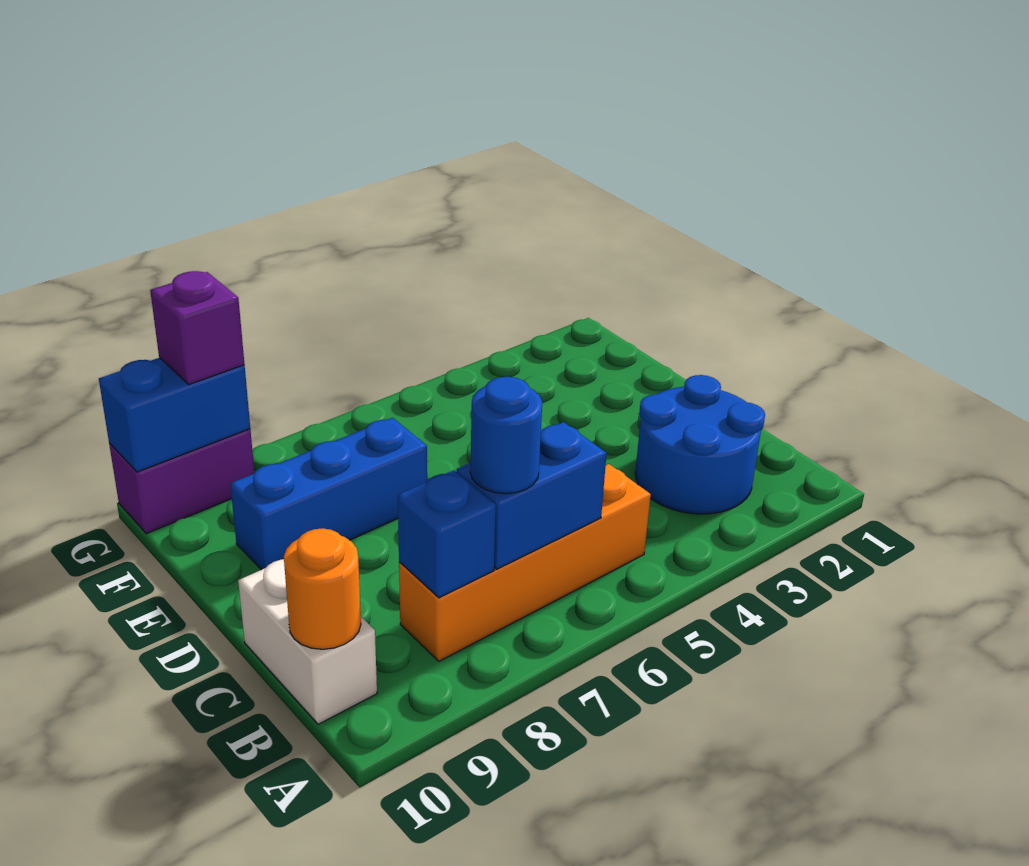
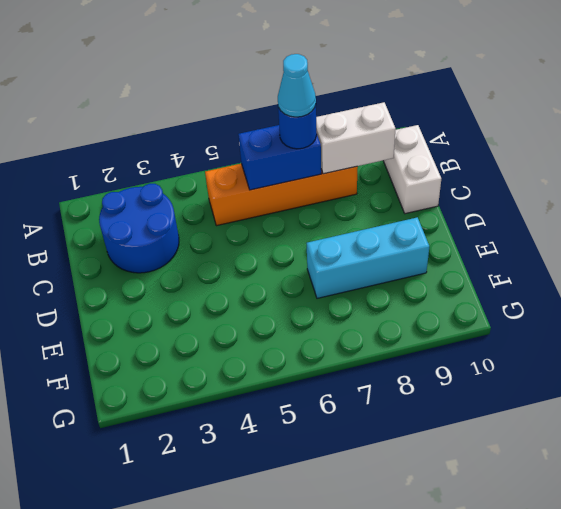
cyan cone B7 level 4 -> none
white brick B8:B9 level 2 -> blue brick B8 level 2
cyan brick E7:E9 level 1 -> blue brick E7:E9 level 1
none -> purple brick G9:G10 level 1
none -> orange round brick B10 level 2

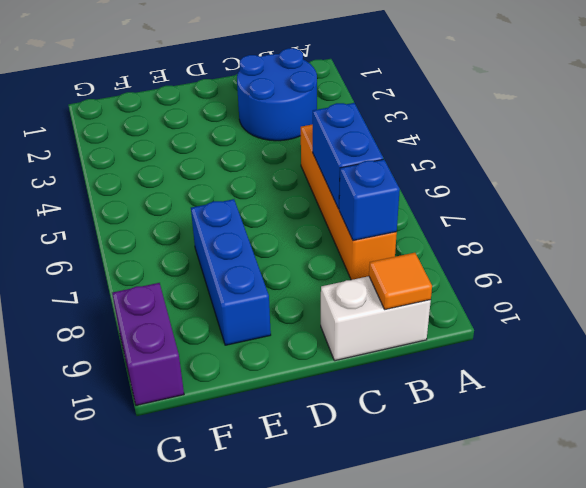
orange tile B10 level 2 -> orange round brick B10 level 2
none -> blue brick G9:G10 level 2
none -> blue round brick B7 level 3

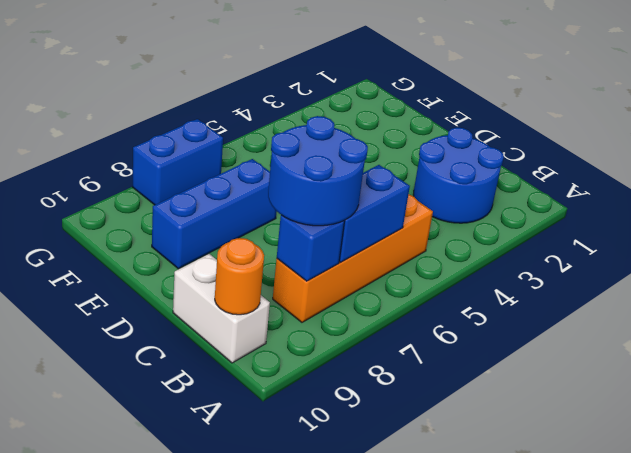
blue round brick B7:C8 level 3 -> blue round brick B7 level 3
blue brick G7:G8 level 1 -> blue brick G9:G10 level 2
none -> purple brick G9:G10 level 1
none -> purple brick G9 level 3

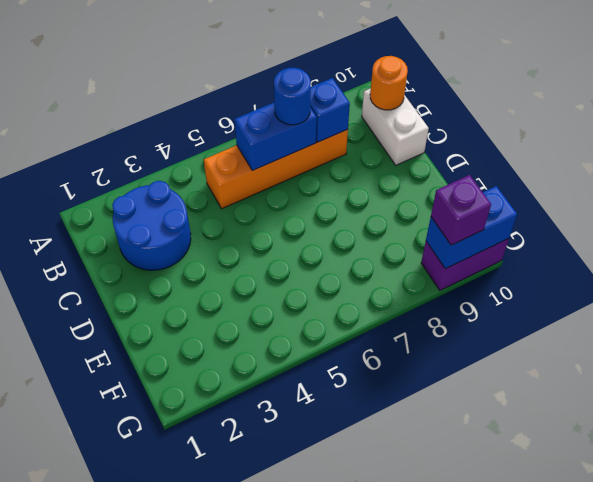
none -> blue brick E7:E9 level 1

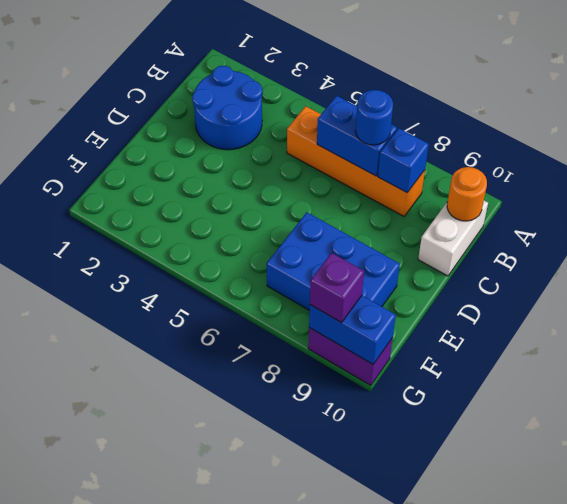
blue brick E7:F9 level 1 -> blue brick E7:E9 level 1

